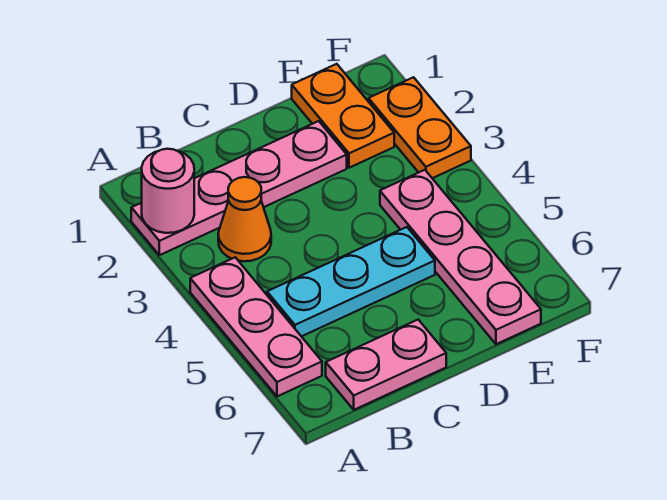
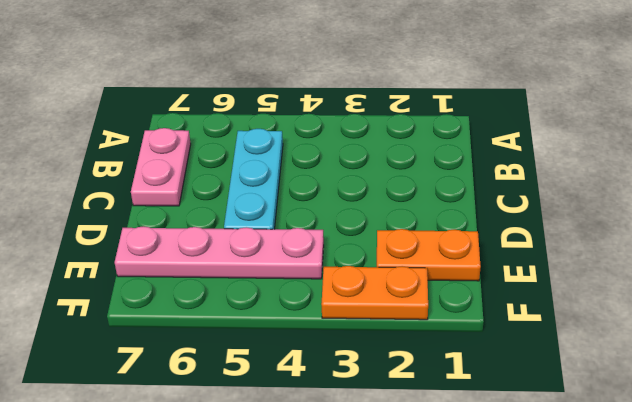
none -> pink plate A2:D2 level 1
none -> pink plate A4:A6 level 1

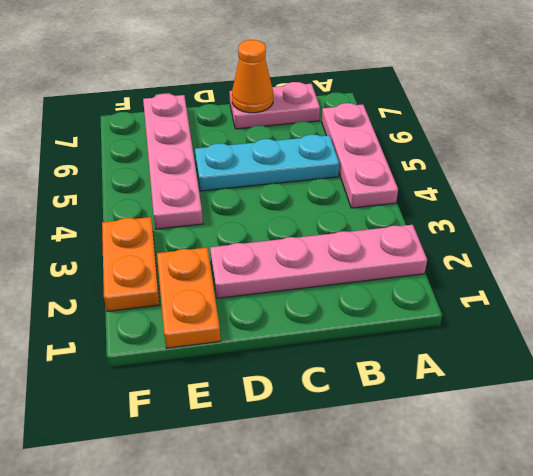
orange cone C7 level 2 -> orange cone B3 level 1
none -> pink round brick A2 level 2

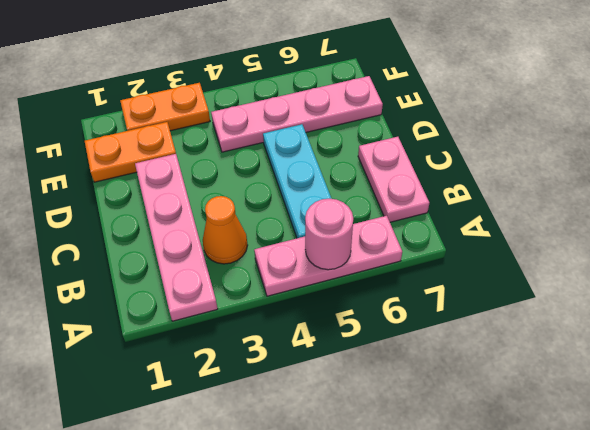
pink round brick A5 level 2 -> pink round brick A2 level 2

